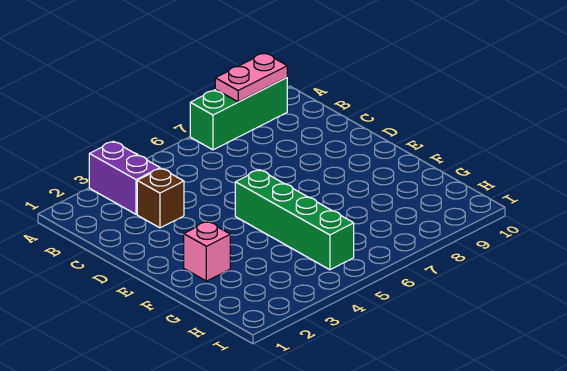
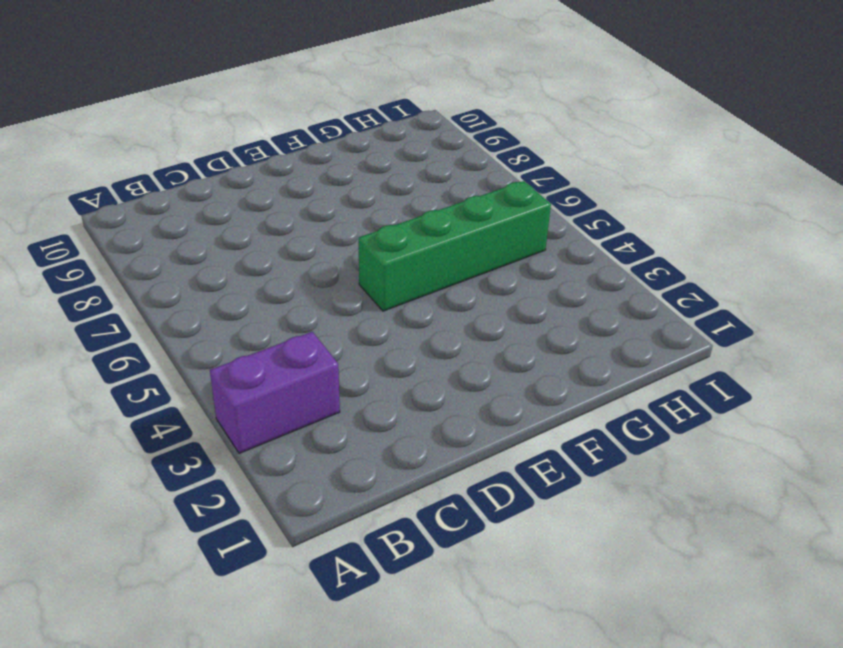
none -> green brick A7:A9 level 1
none -> brown brick C3 level 1

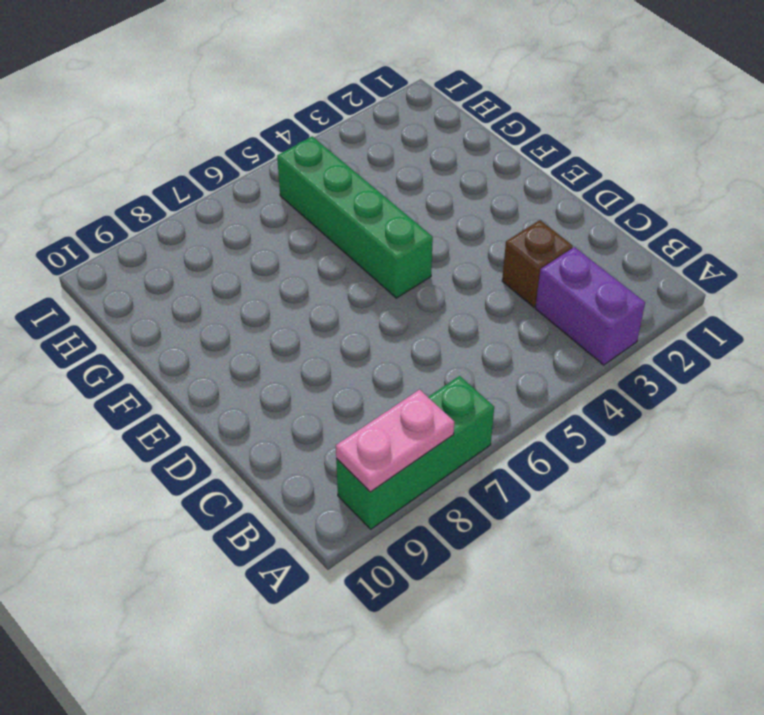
none -> pink brick F2 level 1

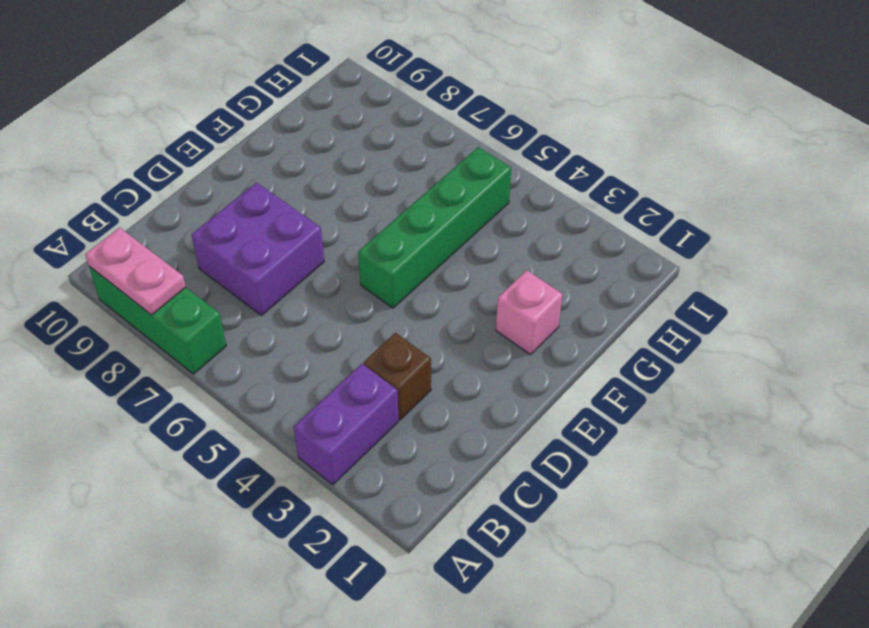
purple brick C7:D8 level 1 -> none

